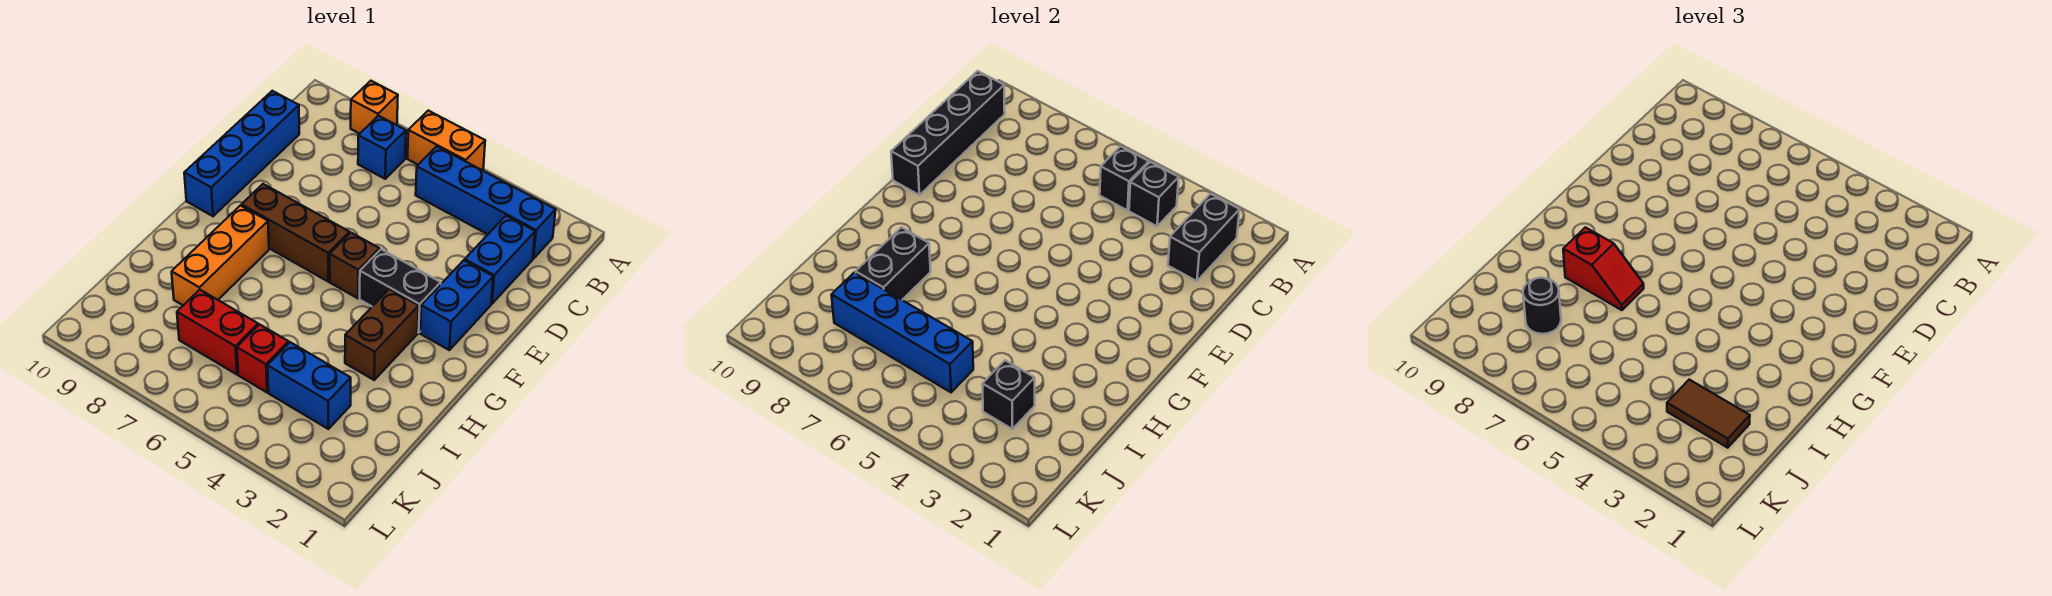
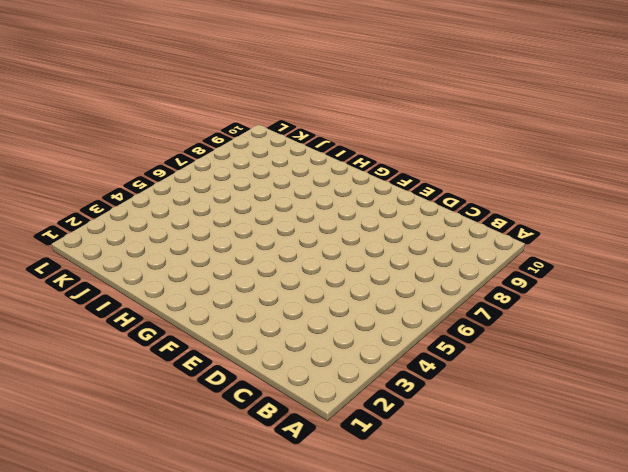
none -> orange brick A5:A6 level 1
none -> orange brick A8 level 1
none -> blue brick B2:B5 level 1

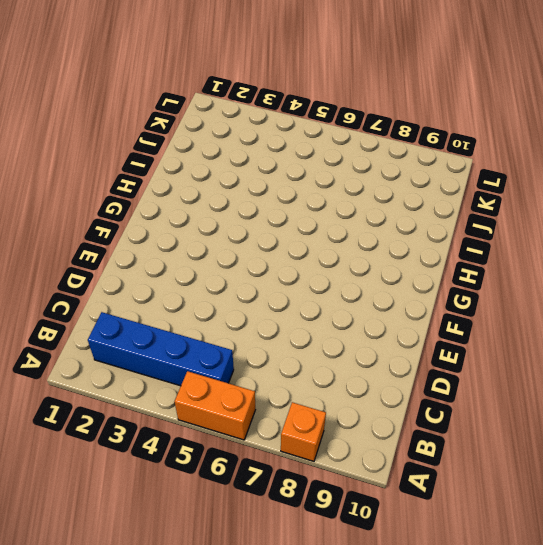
none -> blue brick B7 level 1
none -> blue brick C2:D2 level 1
none -> blue brick C10:F10 level 1

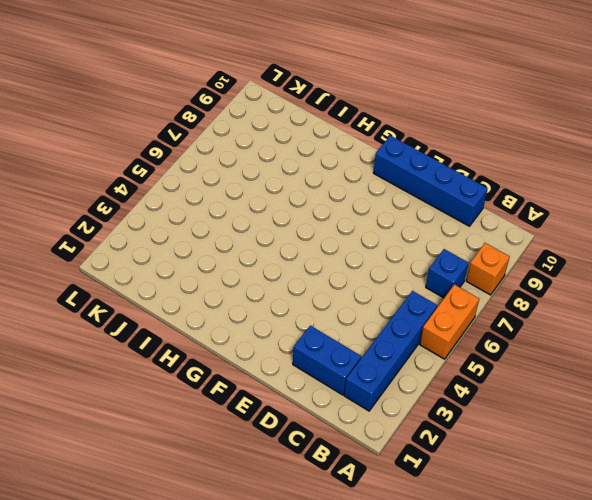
none -> blue brick E2:F2 level 1
none -> black brick F3:F4 level 1
none -> brown brick F5 level 1

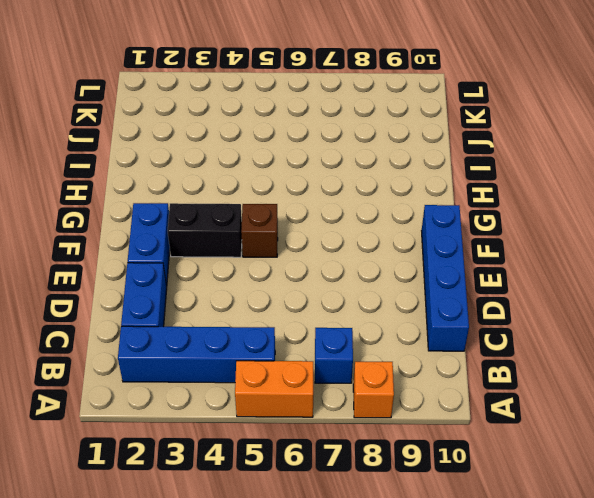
none -> brown brick F6:F8 level 1
none -> brown brick G3:H3 level 1
none -> orange brick G8:I8 level 1

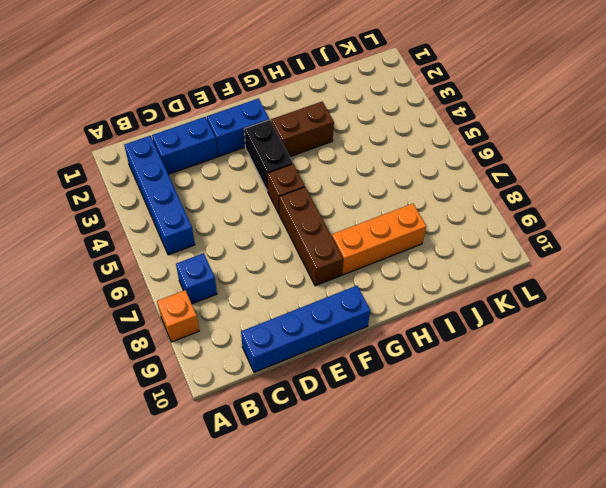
none -> orange brick A5:A6 level 1
none -> blue brick J3:J4 level 1
none -> red brick J5 level 1

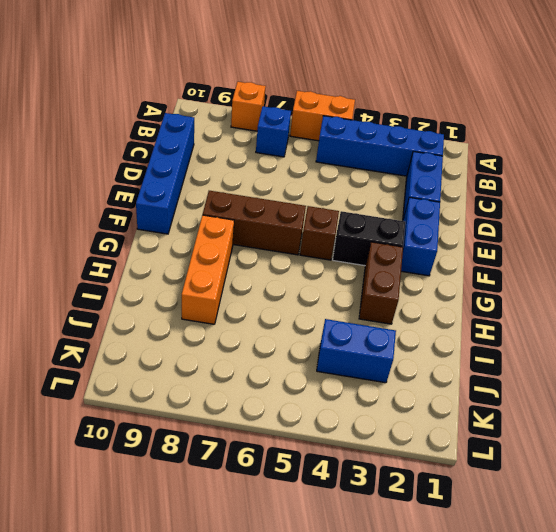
none -> red brick J5 level 1
none -> red brick J6:J7 level 1
none -> black brick B2:C2 level 2

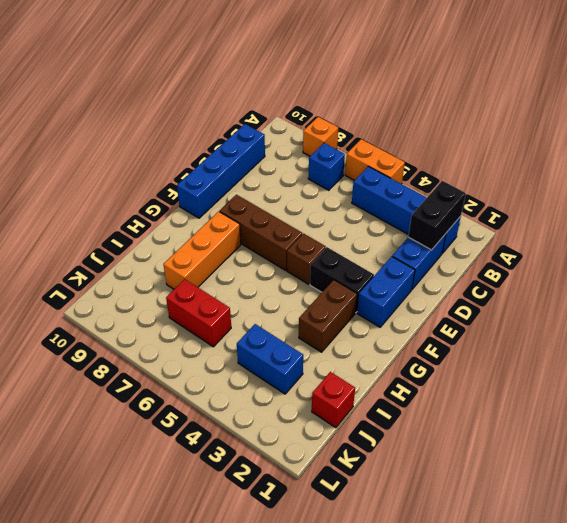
red brick J1 level 1 -> red brick J5 level 1
none -> black brick B4 level 2
none -> black brick B5 level 2
none -> black brick B10:E10 level 2

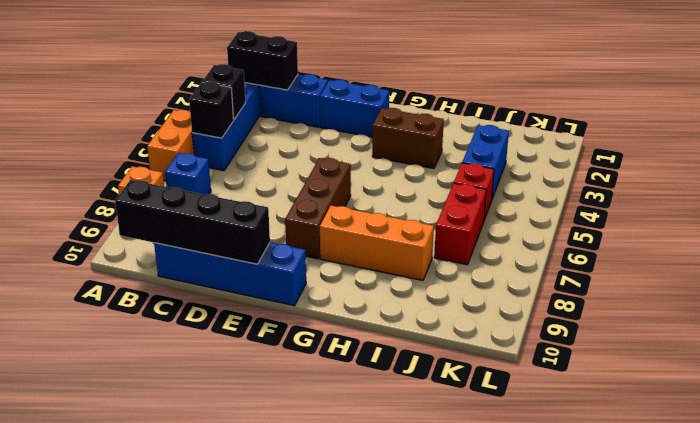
none -> black brick F3:F4 level 1
none -> brown brick F5 level 1
none -> black brick H8:I8 level 2

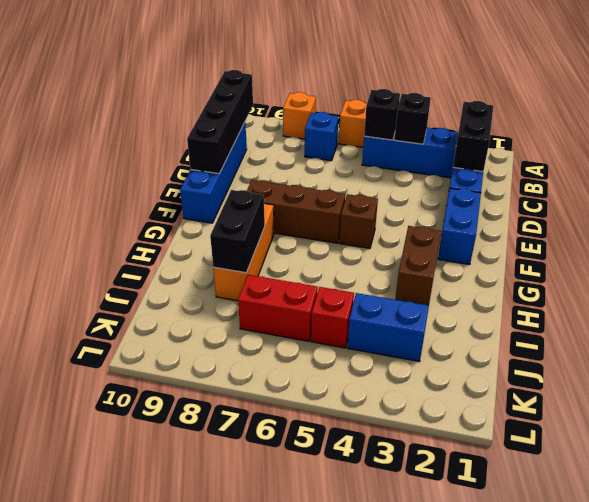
none -> black brick F3:F4 level 1
none -> black brick J3 level 2
none -> blue brick J5:J8 level 2

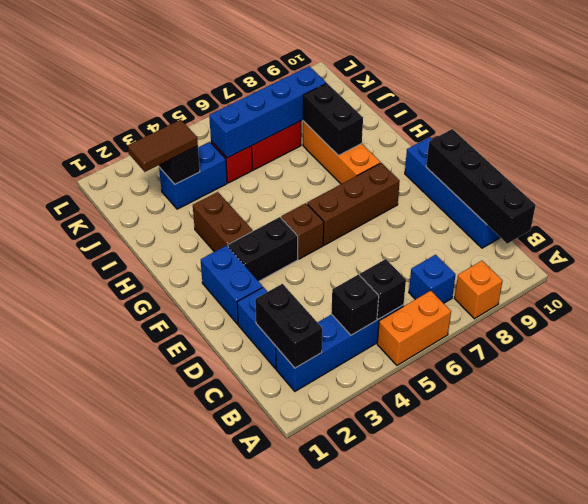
none -> red slope H7:H8 level 3 top 8
none -> black round brick J8 level 3

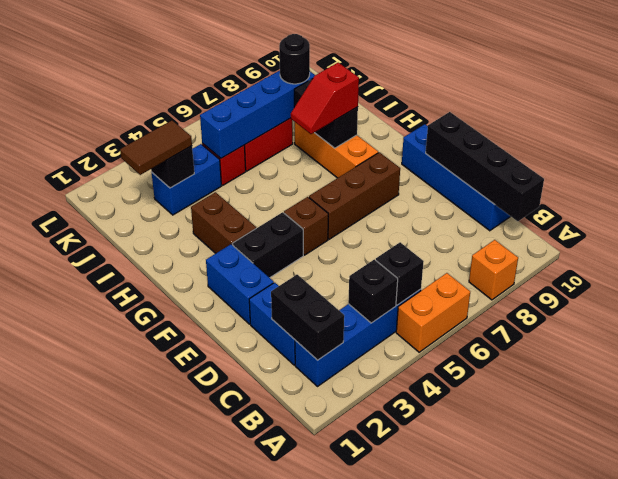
none -> blue brick B7 level 1

